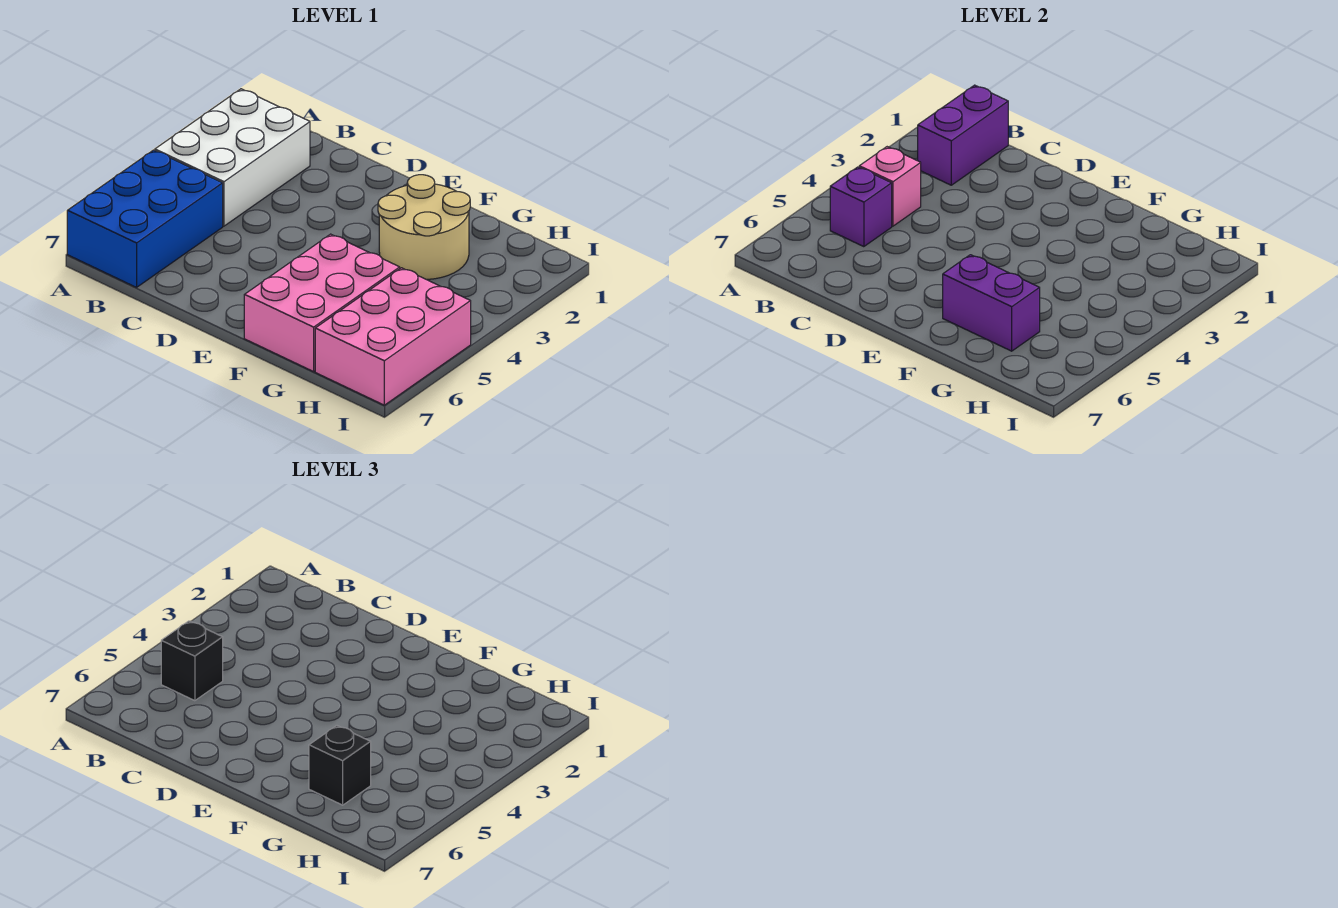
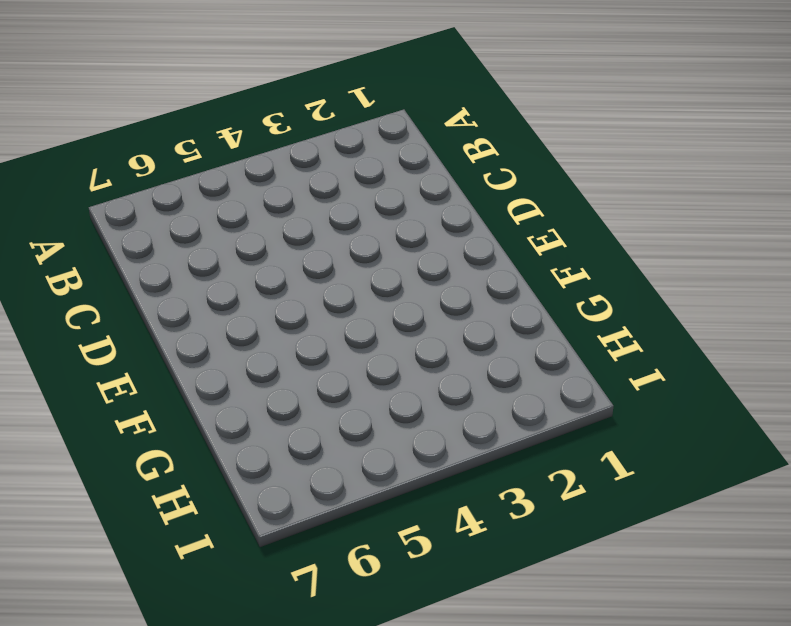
none -> white brick A2:B4 level 1
none -> blue brick A5:B7 level 1

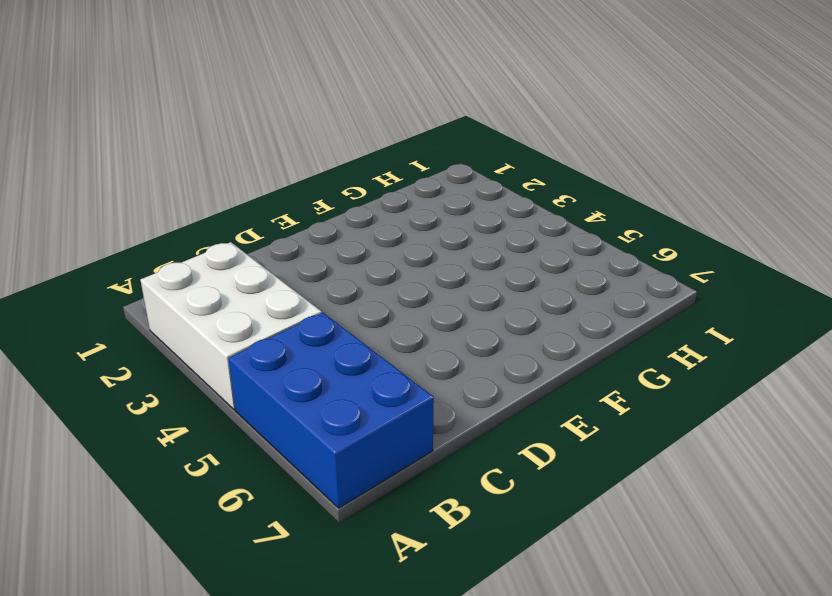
none -> tan round brick F2:G3 level 1
none -> pink brick F5:G7 level 1

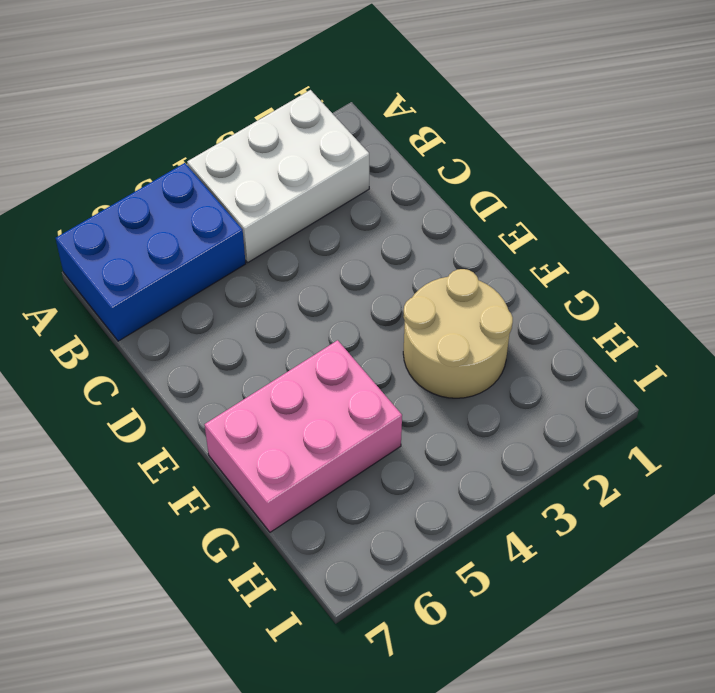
none -> pink brick H5:I7 level 1
none -> purple brick B1:B2 level 2

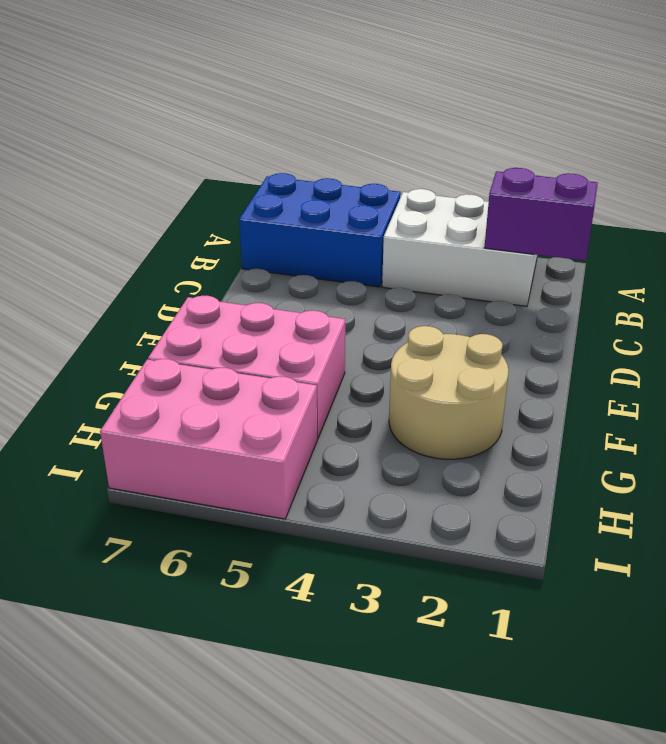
none -> pink brick B4 level 2
none -> purple brick B5 level 2

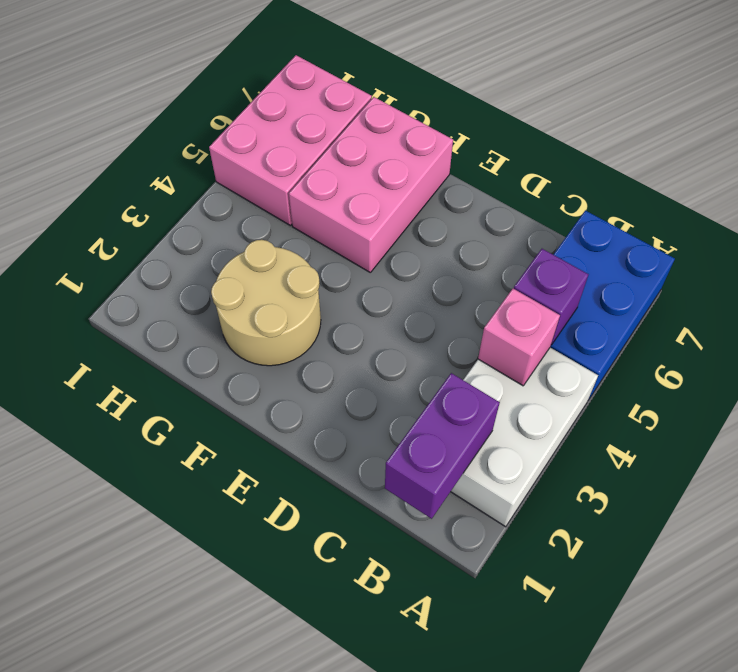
none -> purple brick F6:G6 level 2
none -> black brick B5 level 3

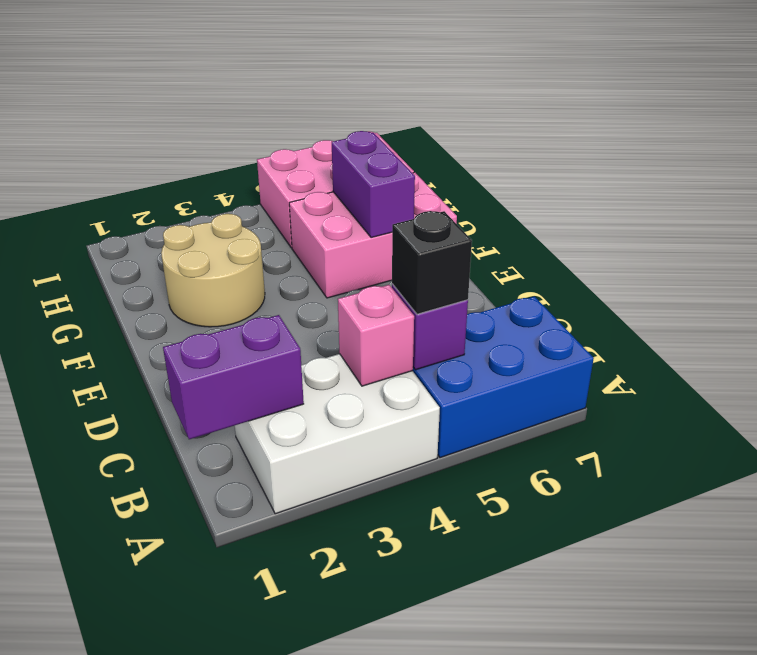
none -> black brick G6 level 3

